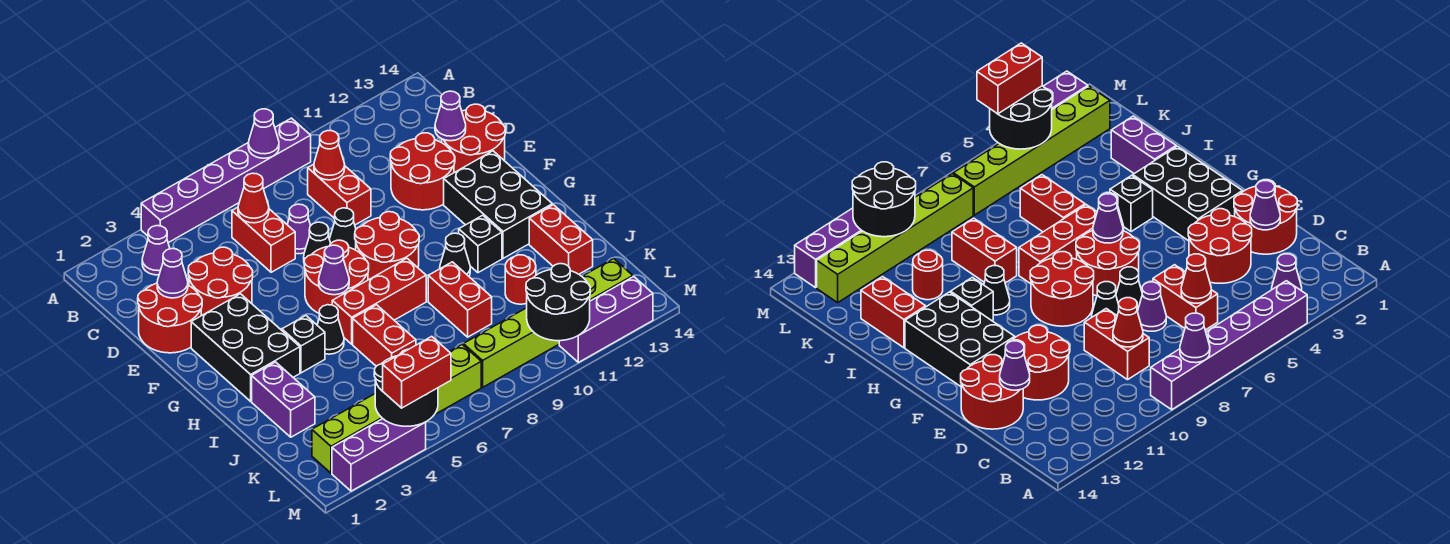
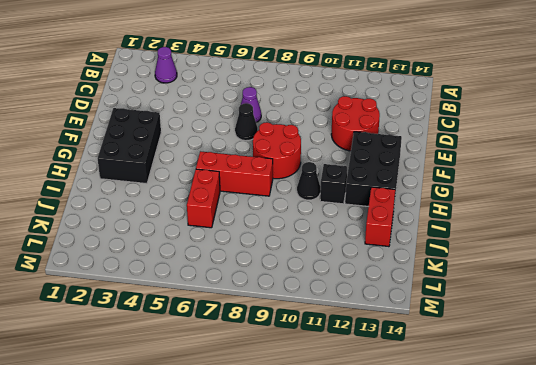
none -> purple brick A4:A9 level 1
none -> red brick C6:D6 level 1
none -> red brick C9:D9 level 1
none -> red round brick D1:E2 level 1

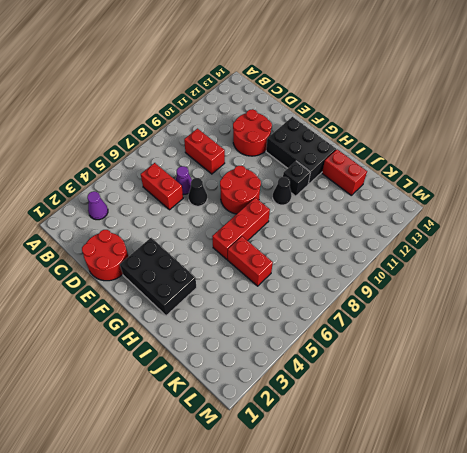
none -> purple brick A4:A9 level 1
none -> red round brick D3:E4 level 1
none -> red round brick D13:E14 level 1
none -> black cone E8 level 1

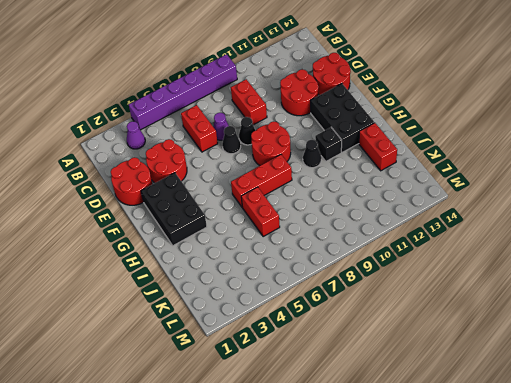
none -> red round brick F6:G7 level 1
none -> black brick H4 level 1
none -> black cone H5 level 1
none -> purple brick I2:J2 level 1

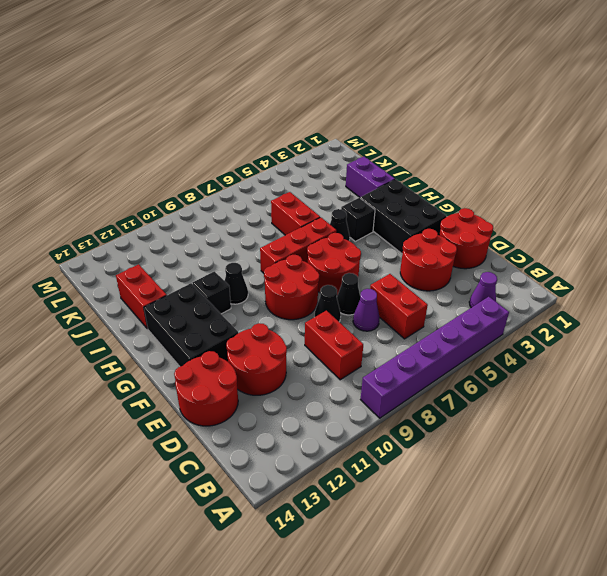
none -> red brick I9:J9 level 1
none -> red round brick J11 level 1
none -> lime brick L2:L7 level 1
none -> lime brick L8:L13 level 1

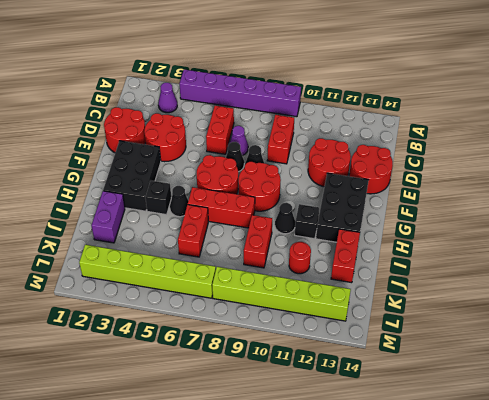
none -> purple brick M2:M4 level 1
none -> purple brick M11:M13 level 1
none -> purple cone A8 level 2
none -> red cone C6 level 2

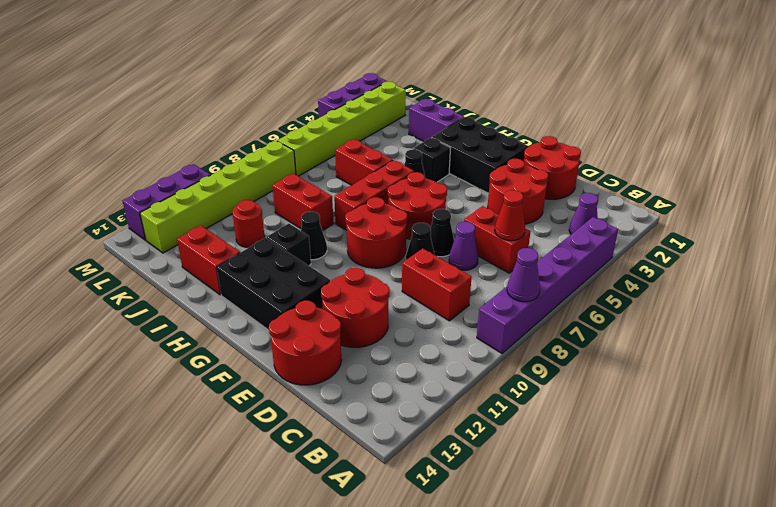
none -> red cone C9 level 2
none -> purple cone D2 level 2
none -> purple cone D13 level 2
none -> purple cone G6 level 2

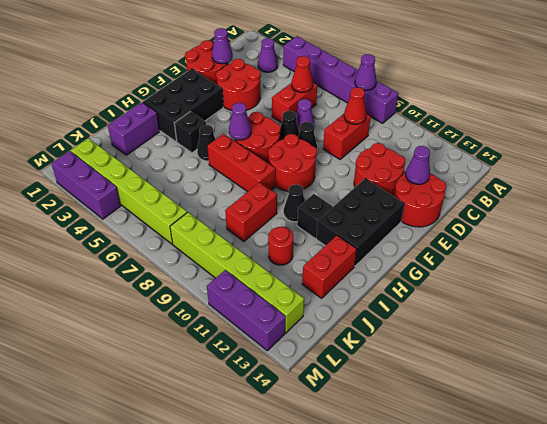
none -> red brick I6:J6 level 1
none -> black round brick L4:M5 level 2
none -> black round brick L10:M11 level 2
none -> red brick M4:M5 level 3

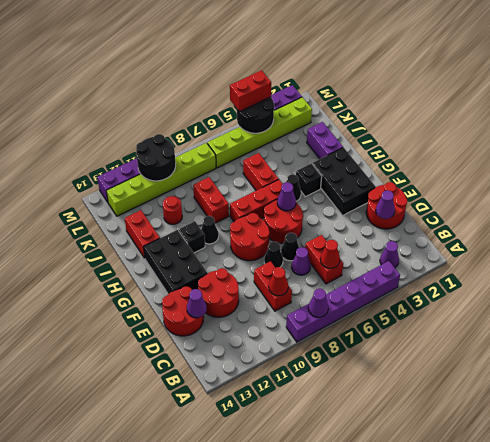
none -> red round brick D3:E4 level 1

